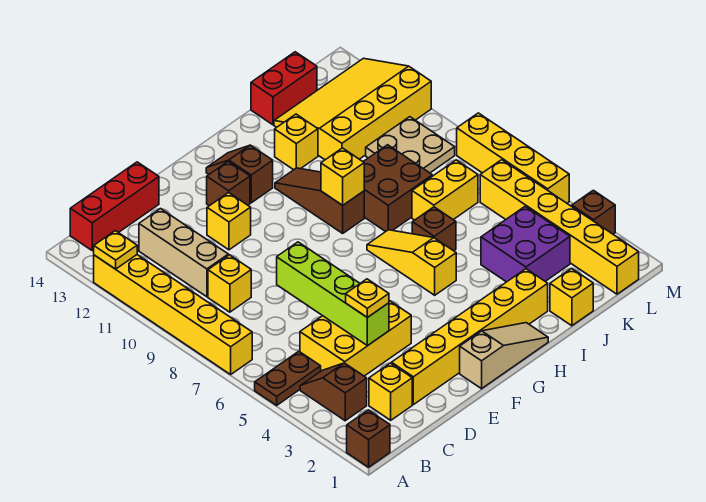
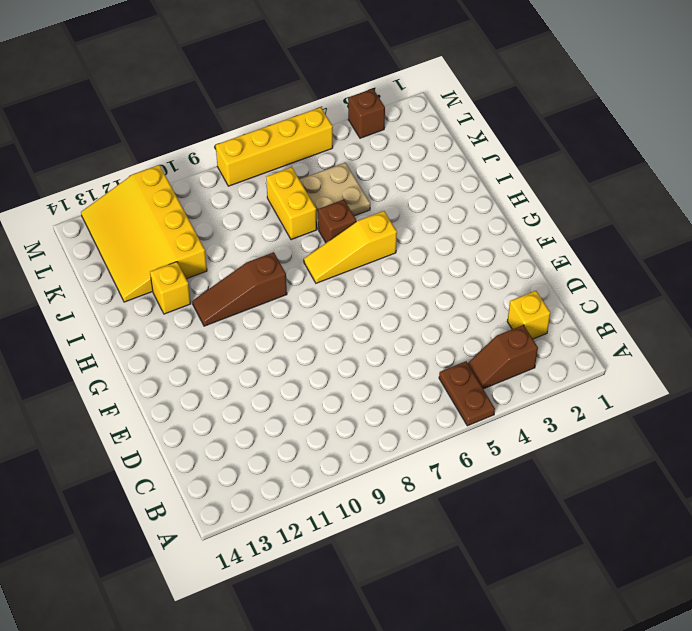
tan plate J5:K6 level 1 -> tan plate K9:L10 level 1
none -> brown brick A1 level 1
none -> yellow brick A7:A12 level 1
none -> red brick B14:D14 level 1
none -> yellow brick C4:E5 level 1

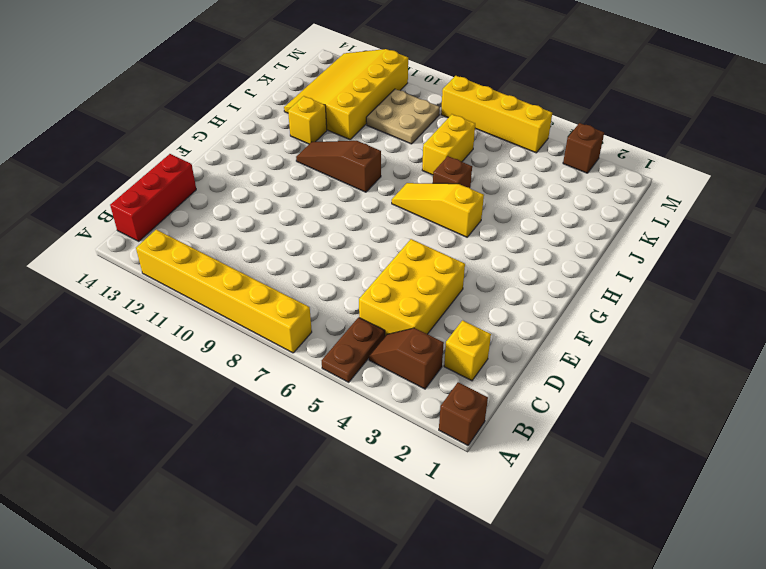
none -> yellow brick C9 level 1
none -> tan brick C10:C12 level 1
none -> yellow brick D2:I2 level 1
none -> yellow brick E11 level 1

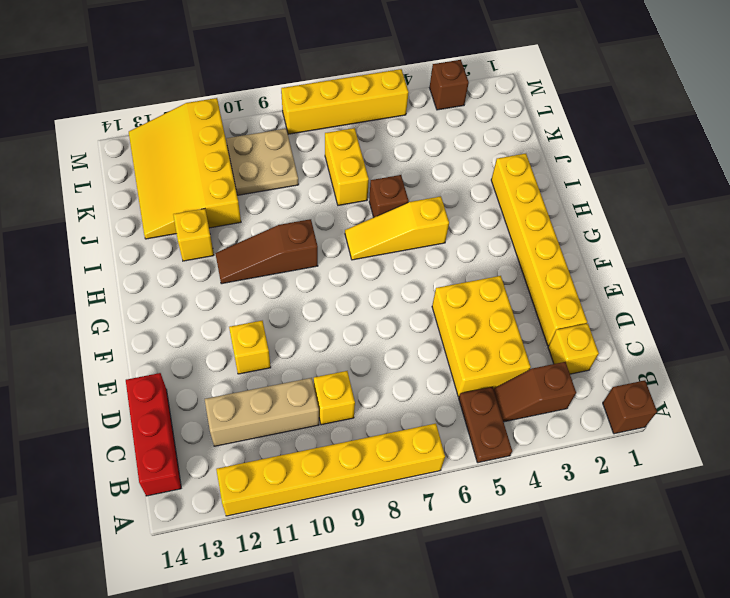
none -> tan slope F1:H1 level 1 top F
none -> brown brick F12 level 1
none -> brown slope G12:G13 level 1 top 12
none -> brown brick I8:J9 level 1

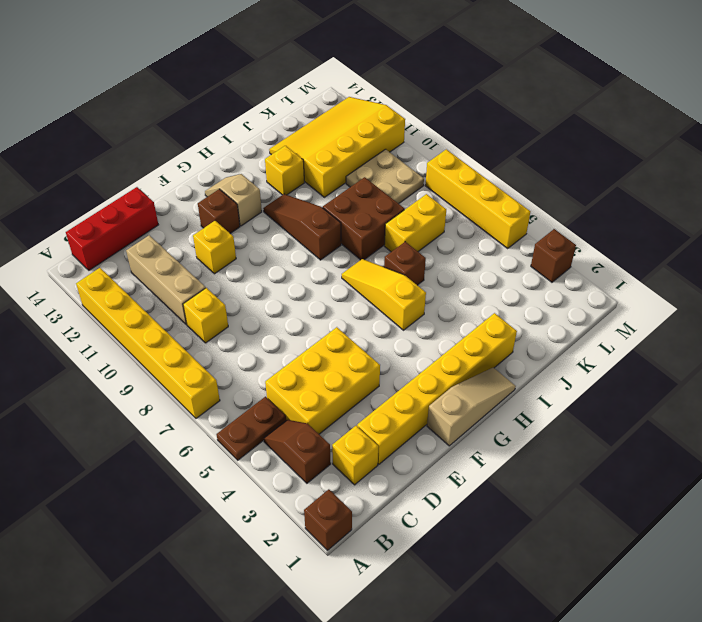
tan slope G12:G13 level 1 top 12 -> brown slope G12:G13 level 1 top 12
none -> yellow brick J1 level 1
none -> purple brick J3:K4 level 1
none -> red brick J14:K14 level 1
none -> yellow brick L1:L6 level 1

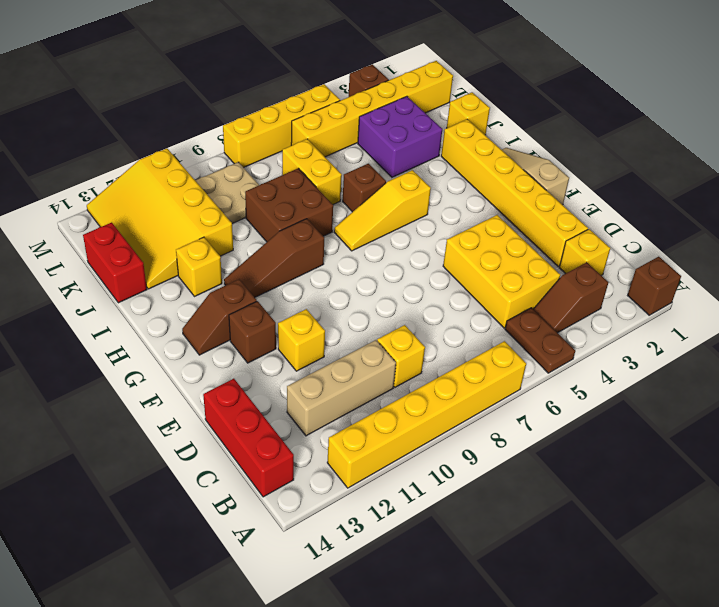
none -> yellow plate A12 level 2
none -> lime brick D4:D7 level 2
none -> yellow brick H9 level 2
none -> yellow plate D4 level 3

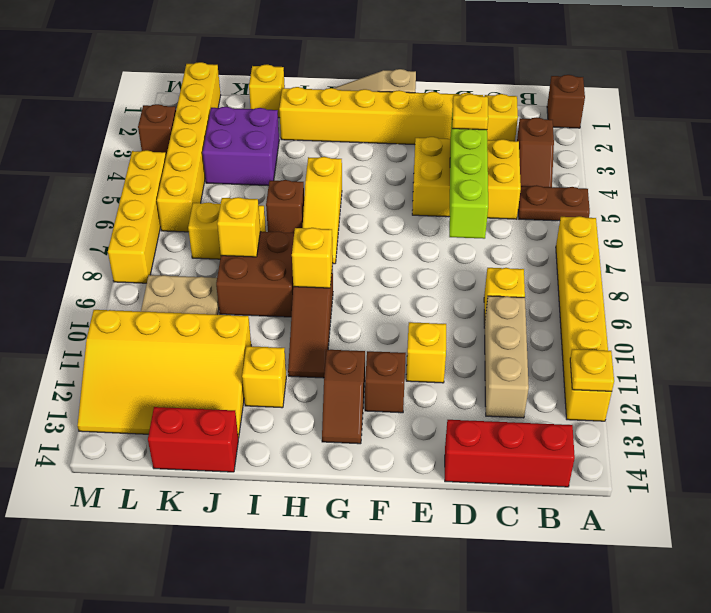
yellow brick J8 level 2 -> none

